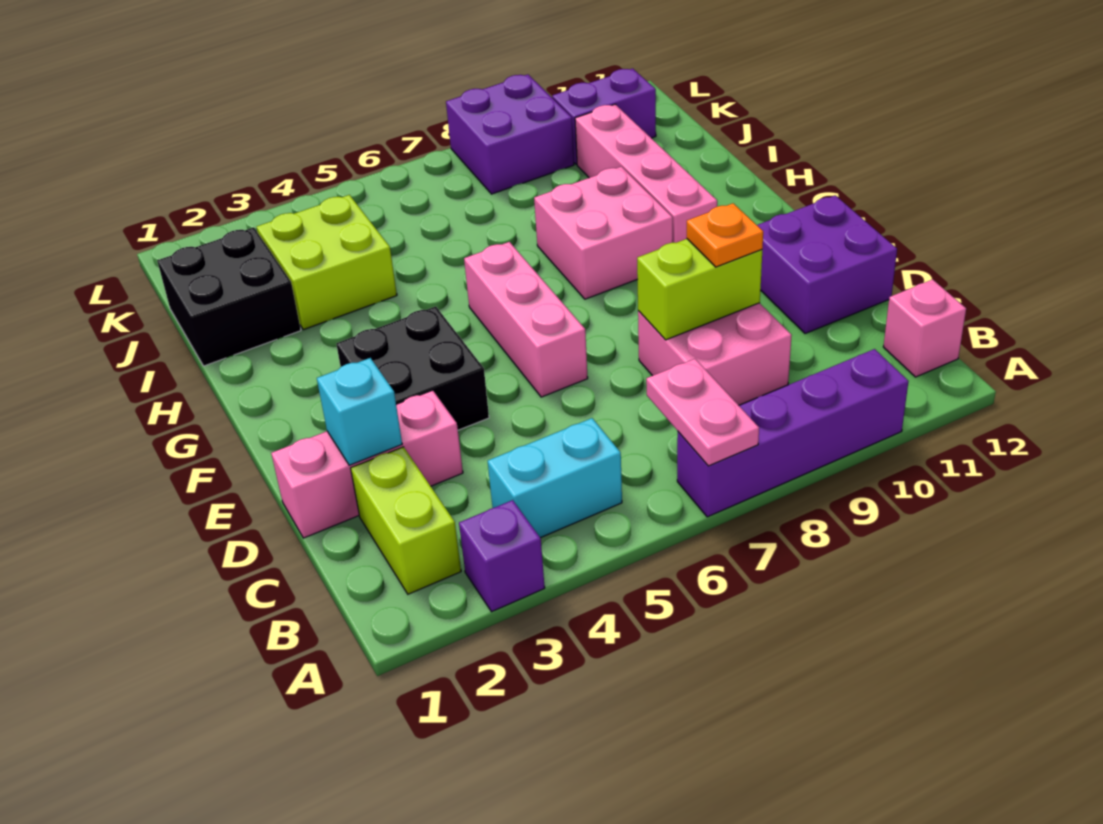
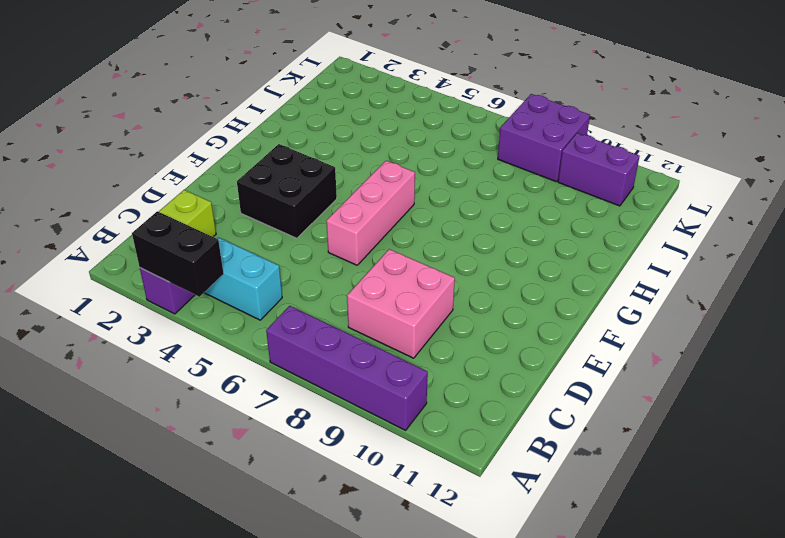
black brick A3:A4 level 2 -> none
none -> pink brick B12 level 1
none -> pink brick D1:D3 level 1
none -> purple brick D11:E12 level 1

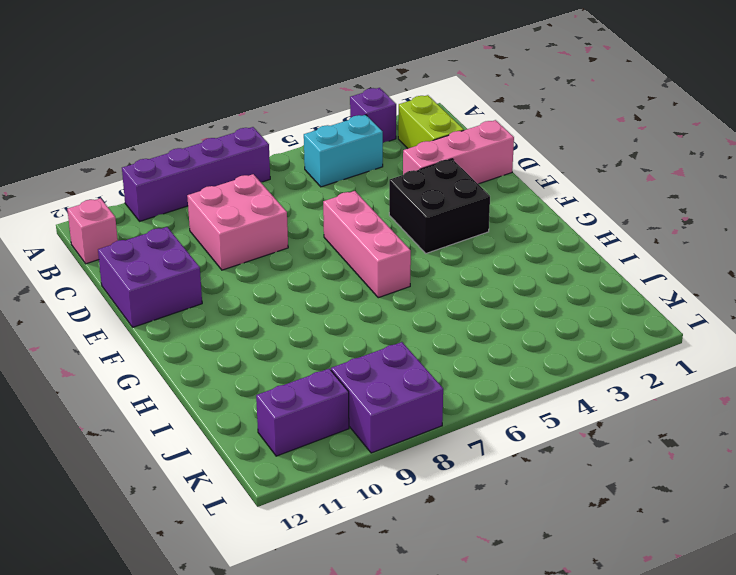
none -> pink brick G8:H9 level 1
none -> pink brick G10:J10 level 1
none -> black brick I1:J2 level 1

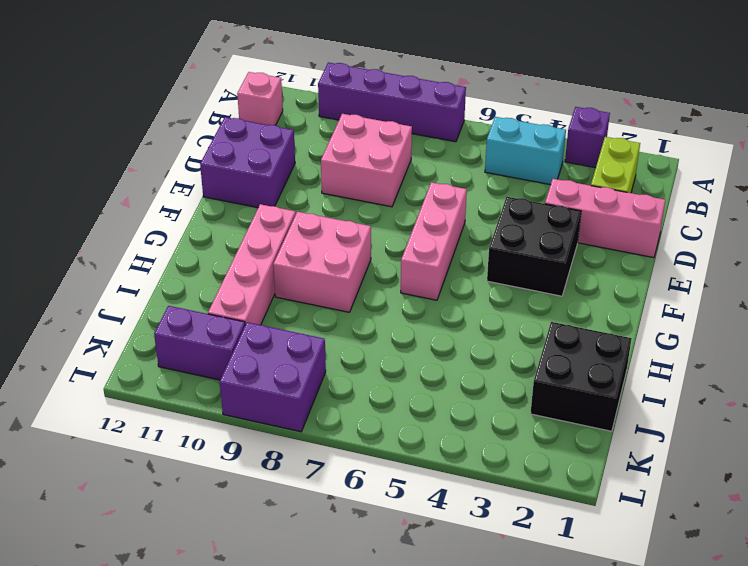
none -> lime brick I3:J4 level 1
none -> pink plate A7:B7 level 2
none -> cyan brick D2 level 2

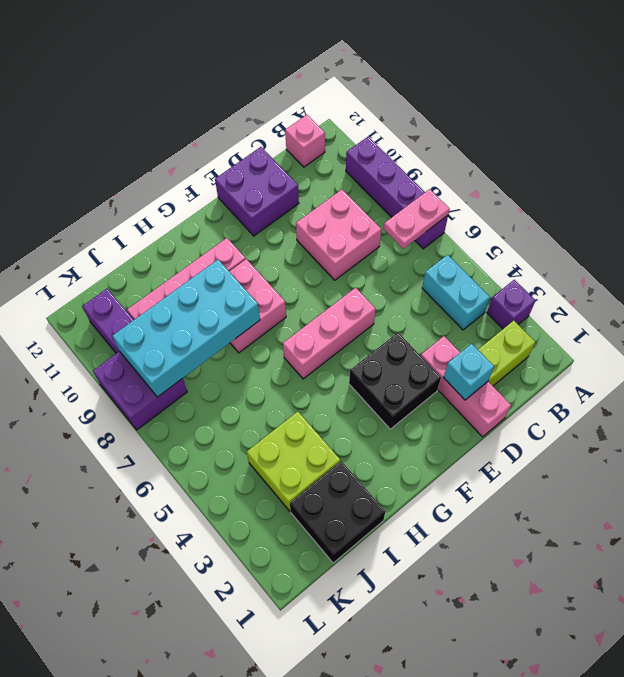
cyan brick H8:K9 level 2 -> none
none -> lime brick D8:D9 level 2
none -> orange plate D9 level 3

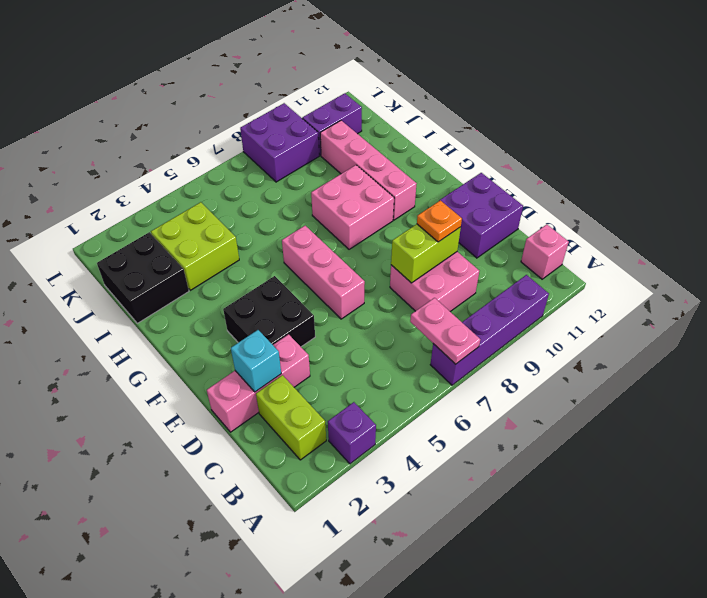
none -> cyan brick B4:B5 level 1

